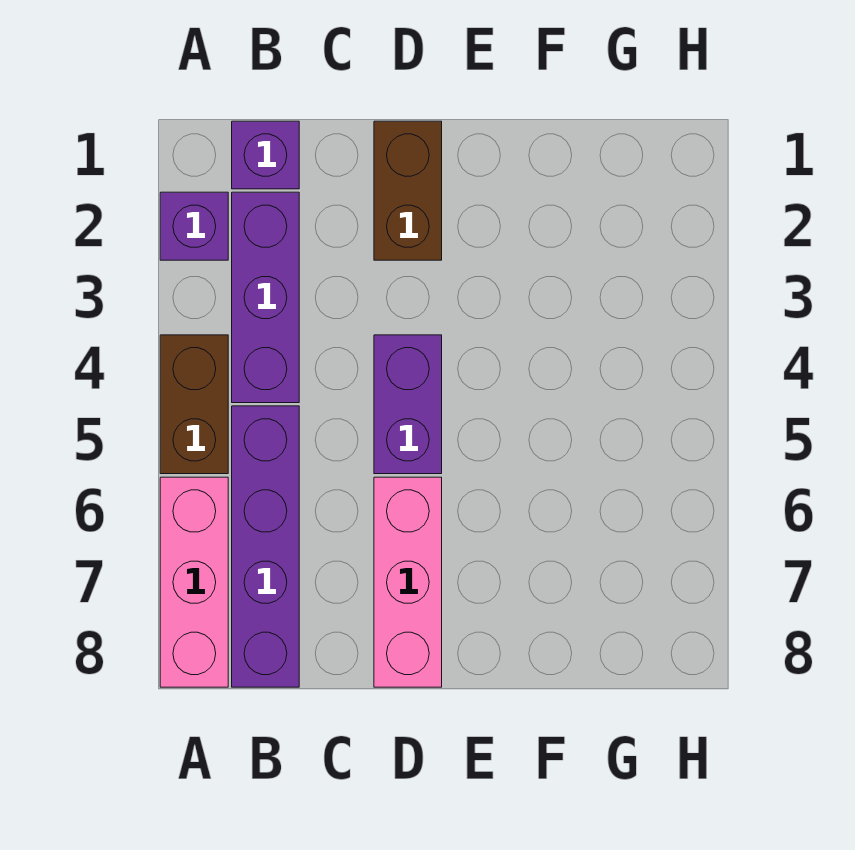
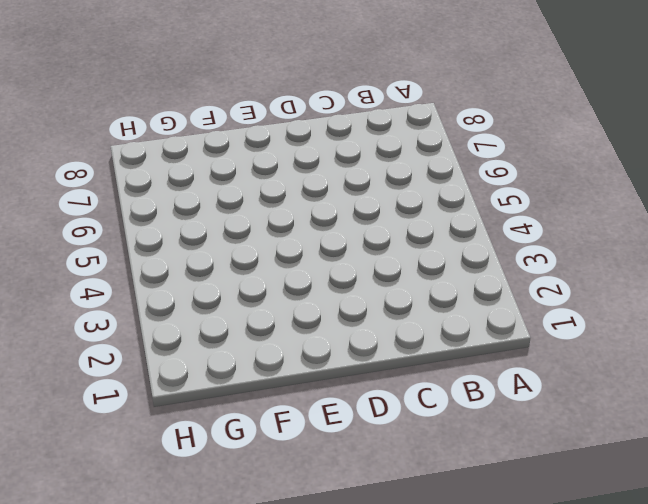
none -> purple brick A2 level 1
none -> brown brick A4:A5 level 1

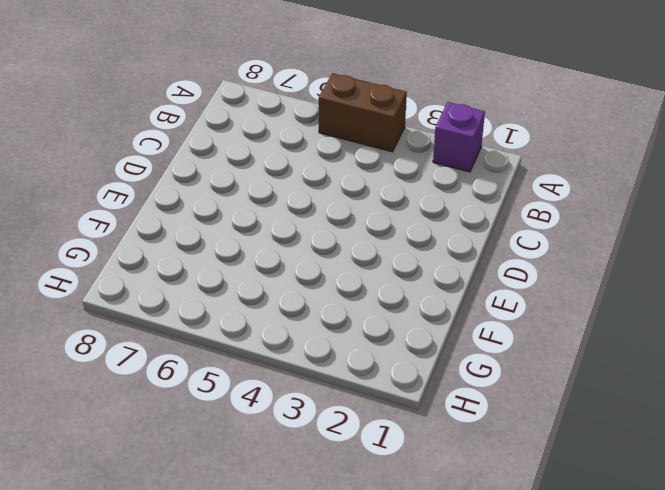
none -> pink brick A6:A8 level 1
none -> purple brick B1 level 1

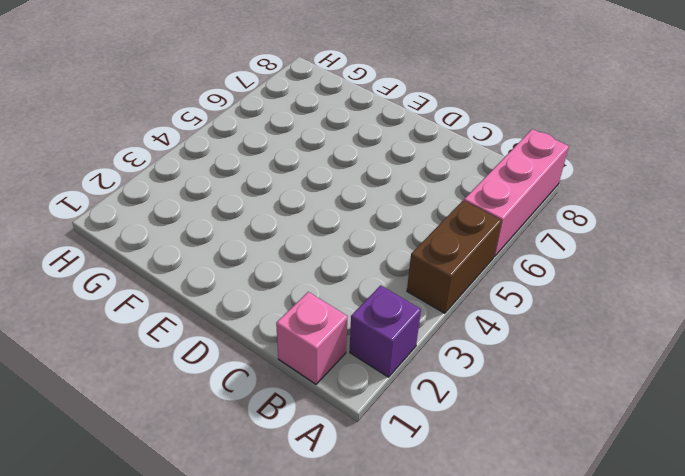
pink brick B1 level 1 -> purple brick B1 level 1
none -> purple brick B2:B4 level 1
none -> purple brick B5:B8 level 1

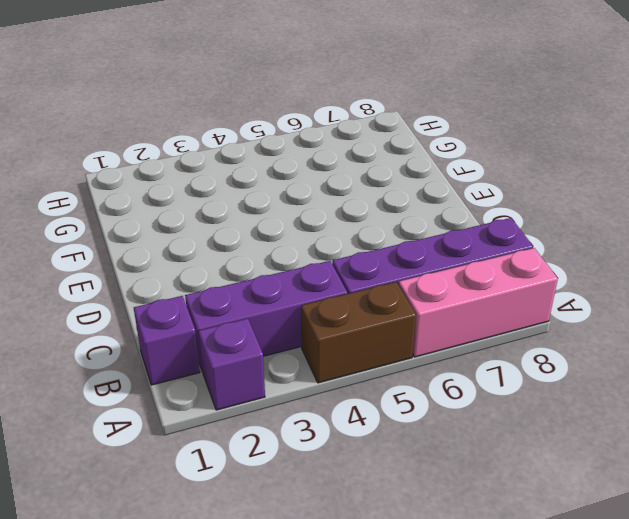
none -> brown brick D1:D2 level 1
none -> purple brick D4:D5 level 1

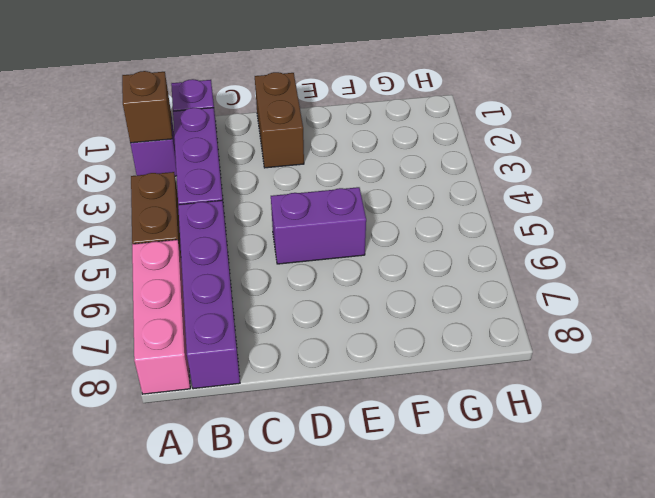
brown brick A2 level 2 -> none
purple brick D5:E5 level 1 -> purple brick D4:D5 level 1
none -> pink brick D6:D8 level 1

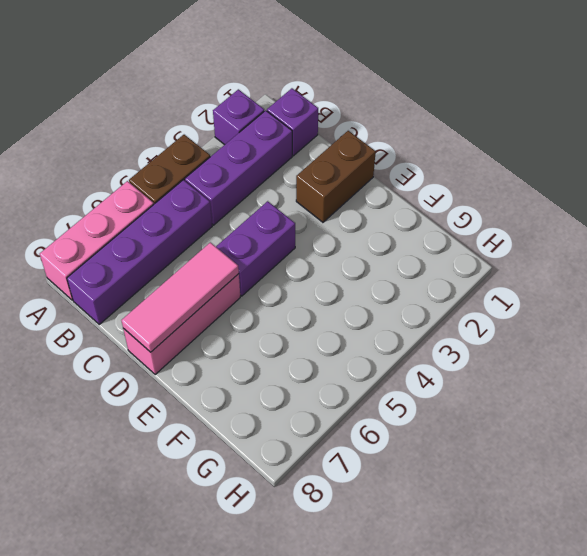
pink tile D6:D8 level 2 -> none

